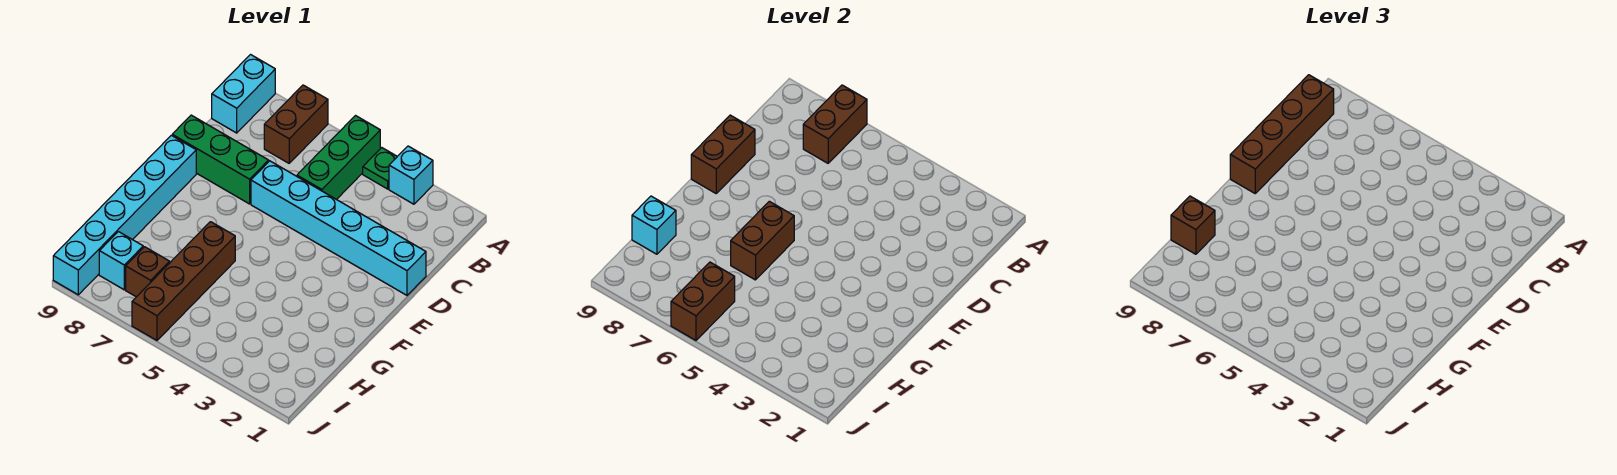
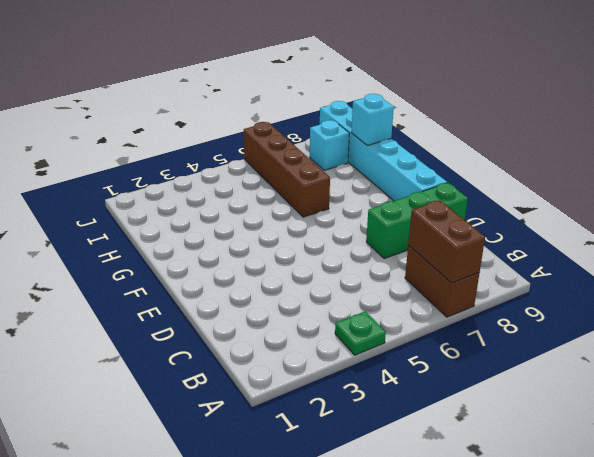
none -> cyan brick A3 level 1
none -> green brick A5:C5 level 1
none -> cyan brick A9:B9 level 1

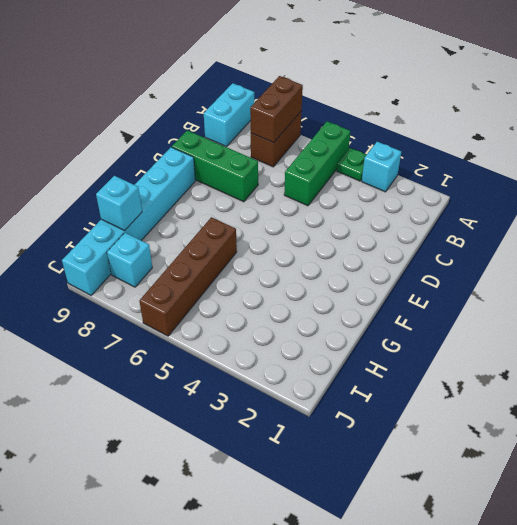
none -> cyan brick D1:D6 level 1
none -> brown brick I7 level 1
none -> brown brick D9:E9 level 2

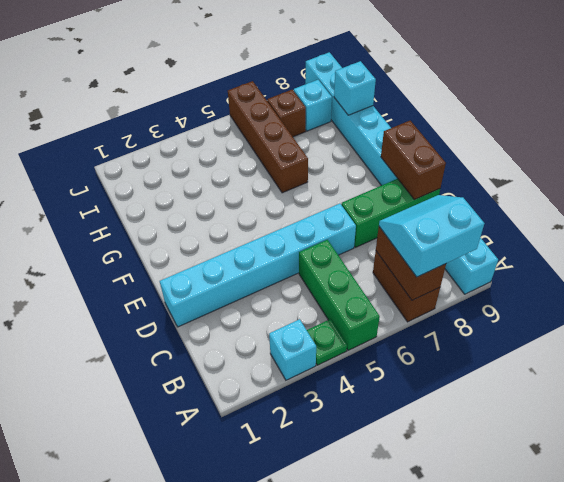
cyan slope A7:B8 level 3 top A -> none
none -> brown brick F6:G6 level 2
none -> brown brick I6:J6 level 2
none -> brown brick B9:E9 level 3

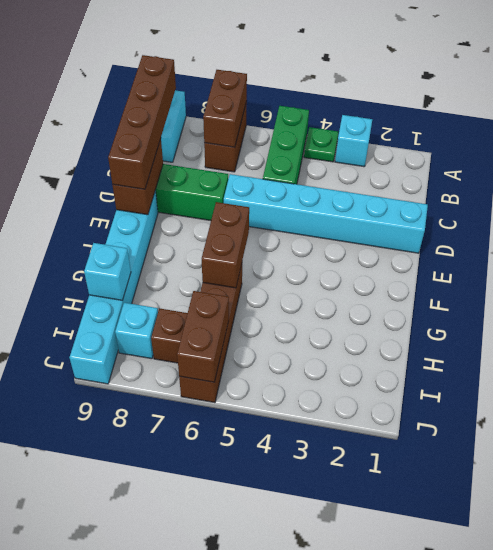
none -> brown brick H9 level 3

